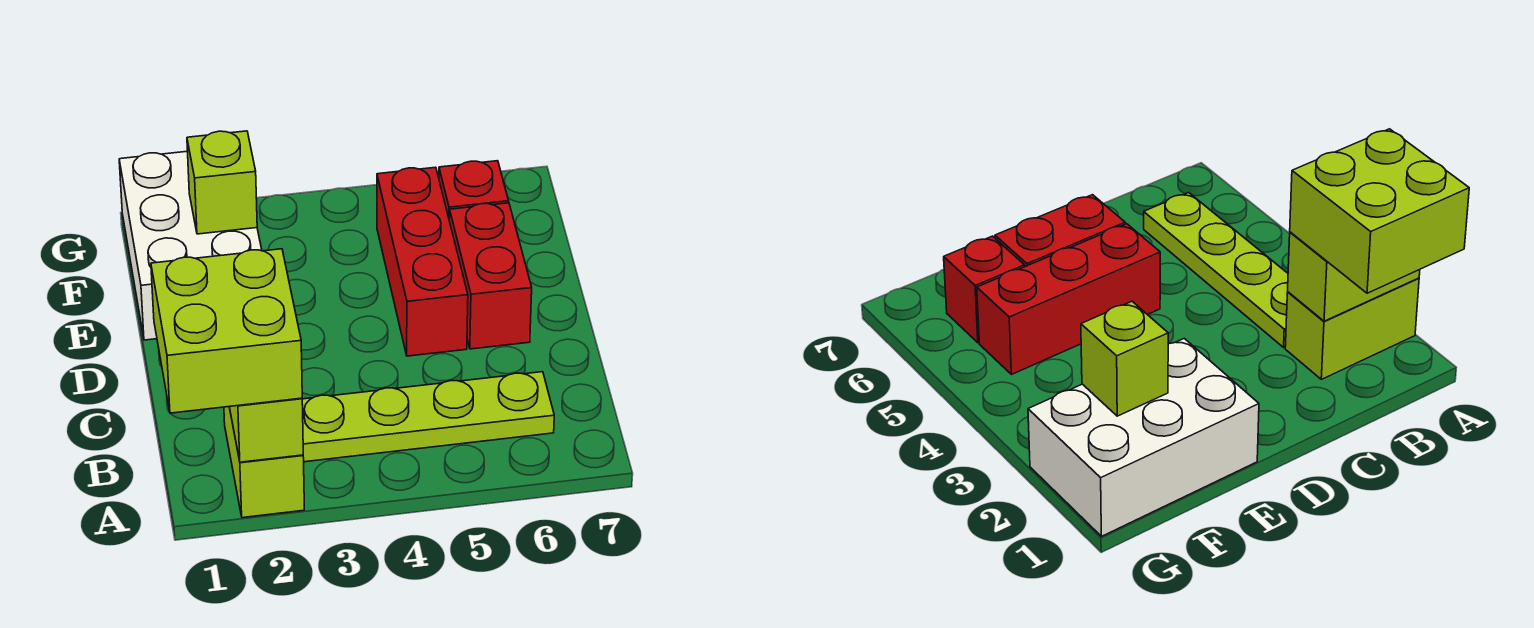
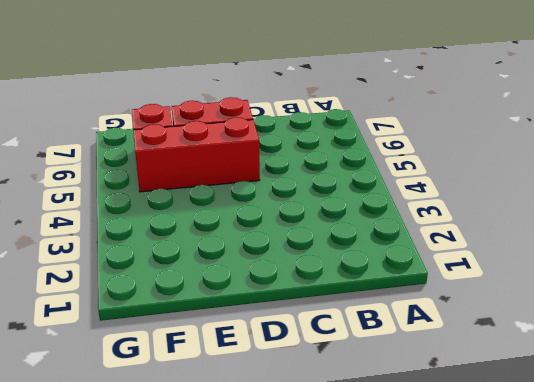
none -> lime brick A2:B2 level 1
none -> lime plate B3:B6 level 1

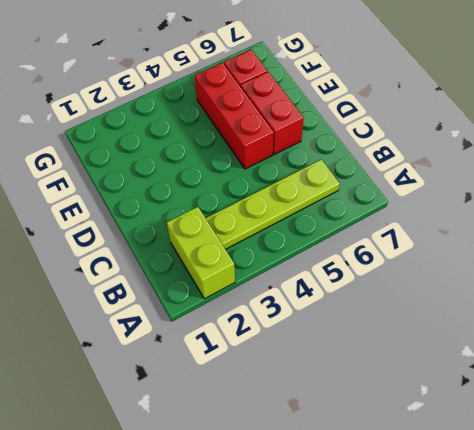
none -> white brick E1:G2 level 1
none -> lime brick A2:B2 level 2

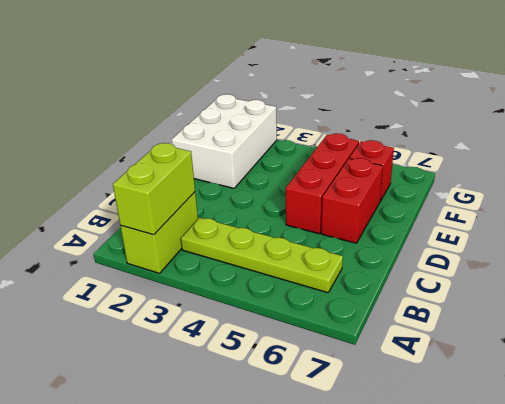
none -> lime brick F2 level 2
none -> lime brick A1:B2 level 3

